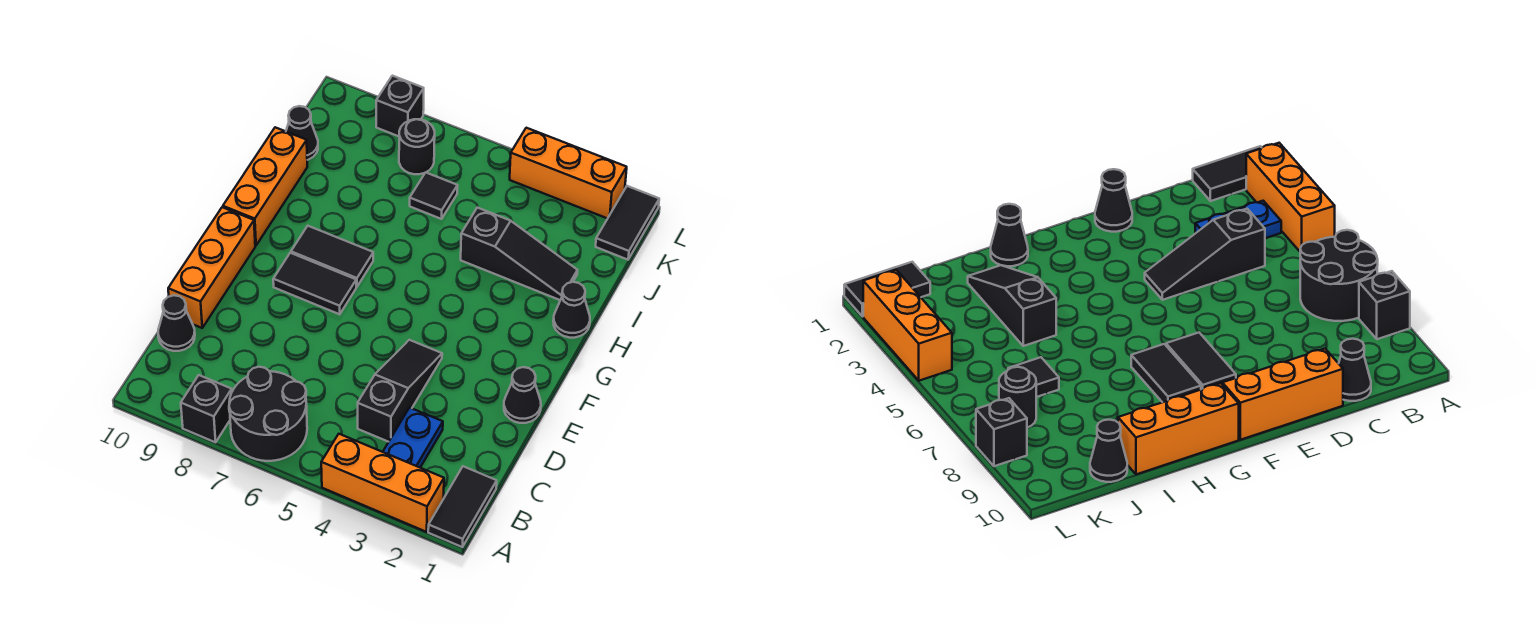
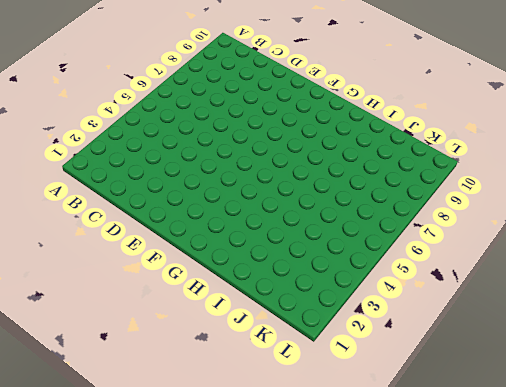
none -> black tile A1:B1 level 1
none -> orange brick A2:A4 level 1
none -> black round brick A6:B7 level 1

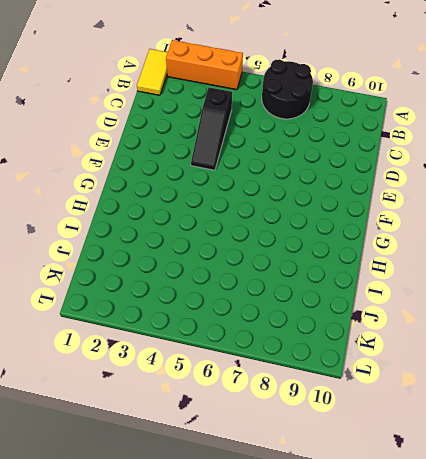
yellow tile A1:B1 level 1 -> black tile A1:B1 level 1
none -> black brick A8 level 1
none -> blue plate B3:C3 level 1
none -> black cone C10 level 1

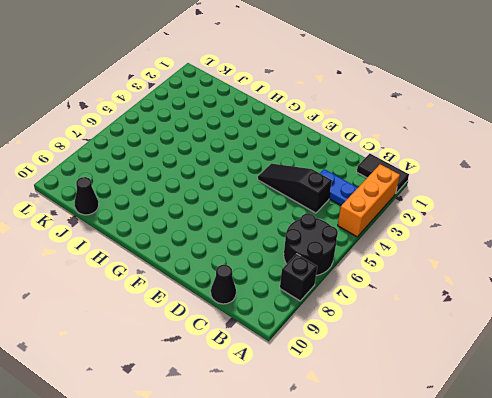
none -> orange brick D10:F10 level 1
none -> black cone E1 level 1
none -> black tile F7:F8 level 1

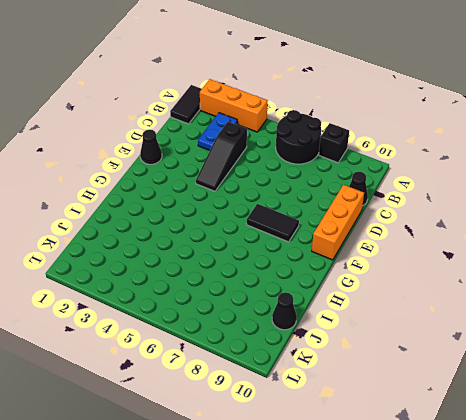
none -> black tile G7:G8 level 1
none -> orange brick G10:I10 level 1
none -> black cone H1 level 1

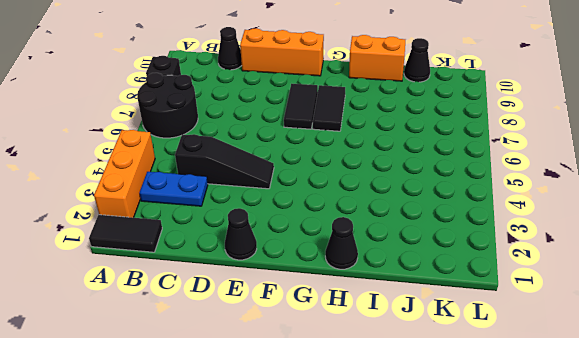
orange brick H10:I10 level 1 -> orange brick G10:I10 level 1
none -> black slope I2:I4 level 1 top 4
none -> black tile J6 level 1
none -> black tile K1:L1 level 1

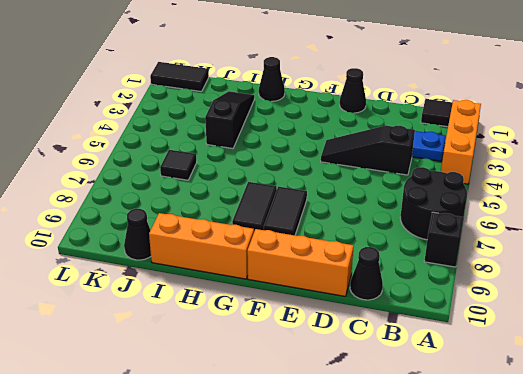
none -> black round brick K7 level 1
none -> orange brick L2:L4 level 1
none -> black brick L8 level 1

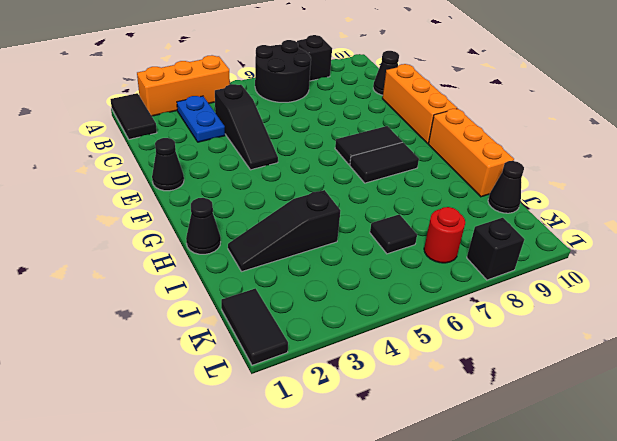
red round brick K7 level 1 -> black round brick K7 level 1
none -> orange brick L2:L4 level 1

